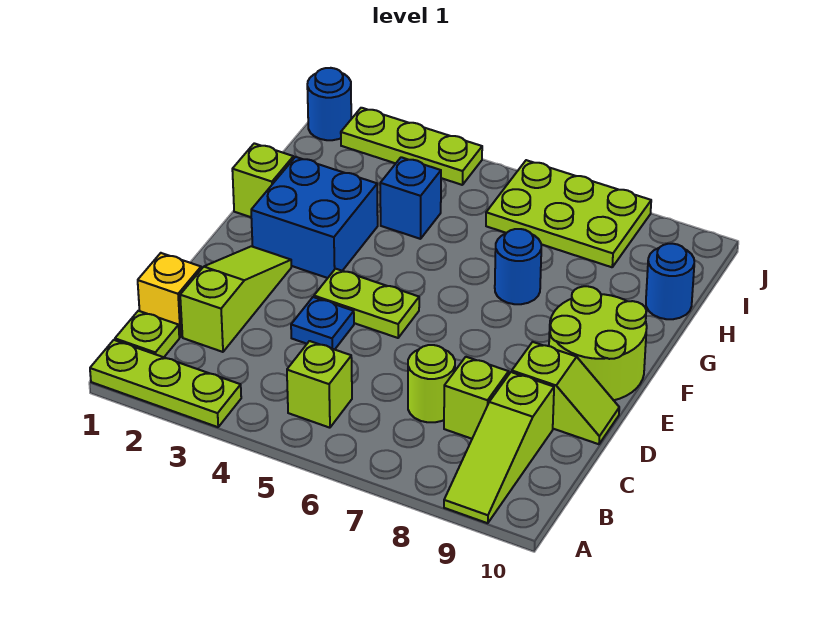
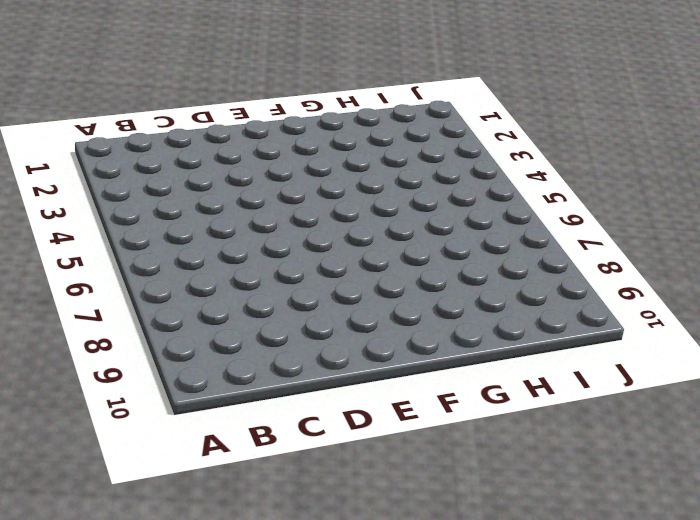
none -> lime plate A1:A3 level 1
none -> lime slope A9:C9 level 1 top C
none -> lime plate B1 level 1

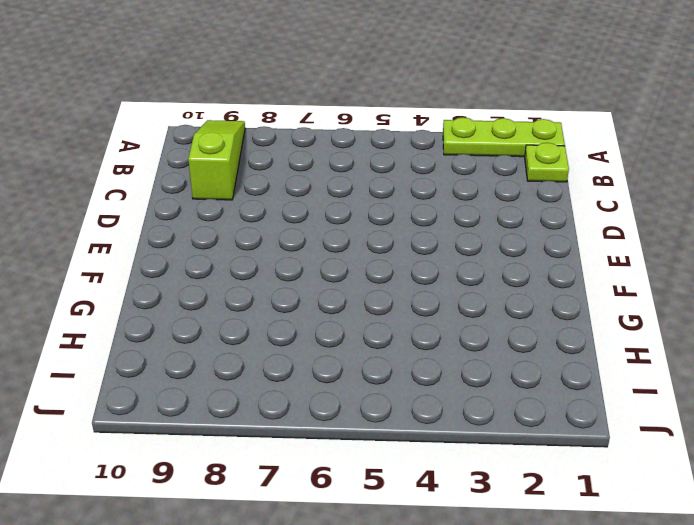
none -> lime brick B5 level 1
none -> yellow brick C1 level 1
none -> lime slope C2:E2 level 1 top C

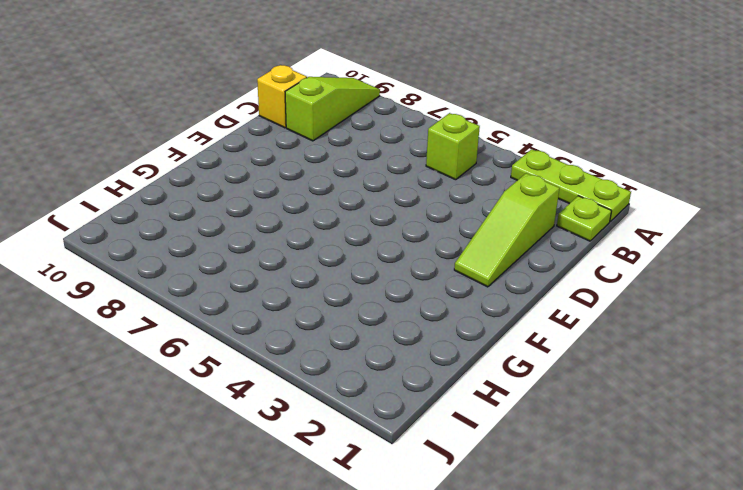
yellow brick C10 level 1 -> yellow brick C1 level 1
none -> lime round brick C7 level 1
none -> lime brick C8 level 1
none -> blue plate D4 level 1

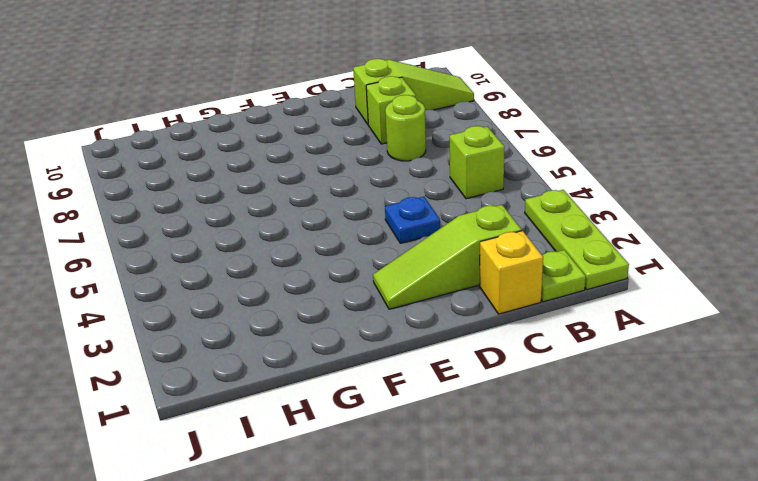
none -> lime slope D9:D10 level 1 top 9
none -> lime plate E4:E5 level 1
none -> lime round brick E9:F10 level 1

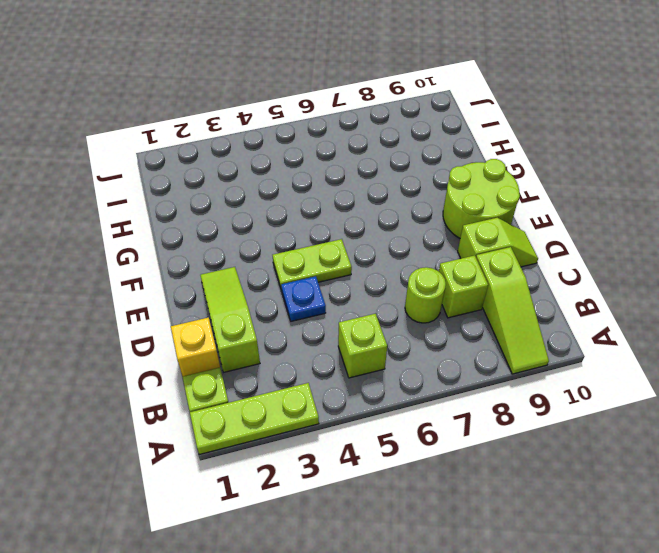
none -> blue brick F2:G3 level 1
none -> lime brick G1 level 1
none -> blue round brick G7 level 1

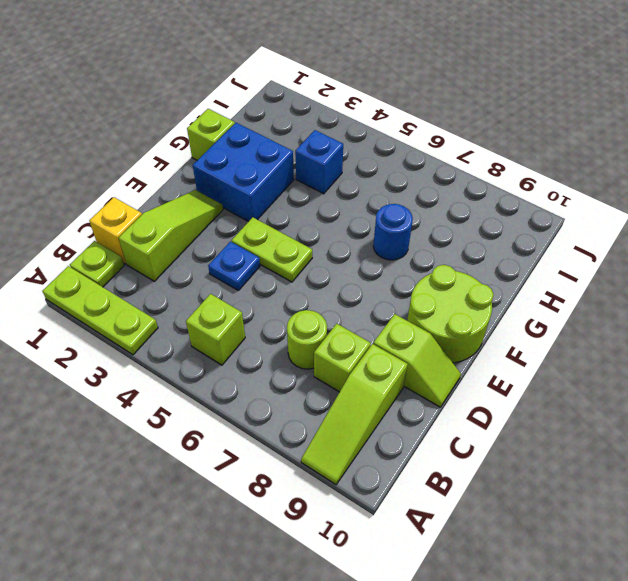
none -> blue round brick H10 level 1
none -> lime plate I6:J8 level 1
none -> blue round brick J1 level 1

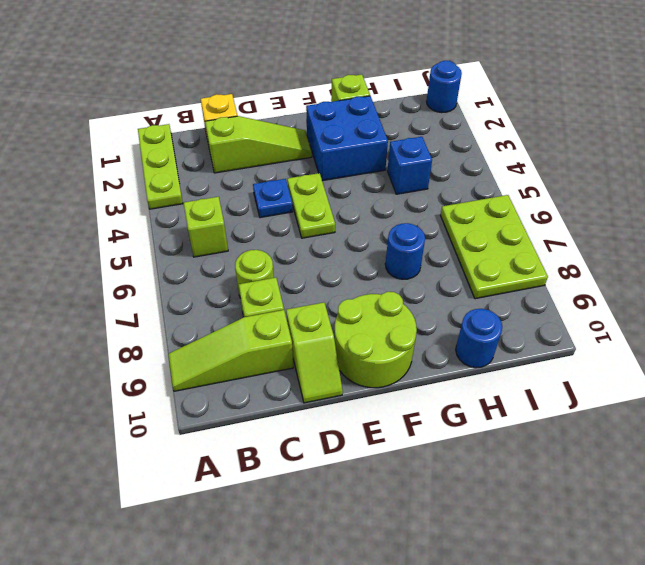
none -> lime plate B1 level 1
none -> lime plate J2:J4 level 1

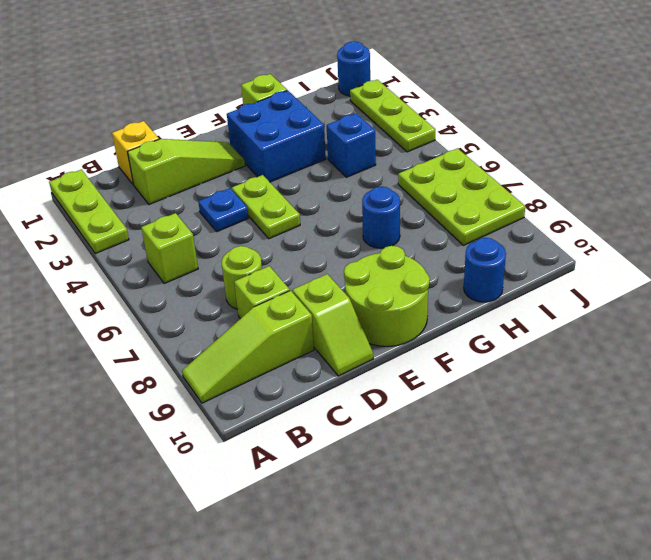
none -> lime plate B1 level 1

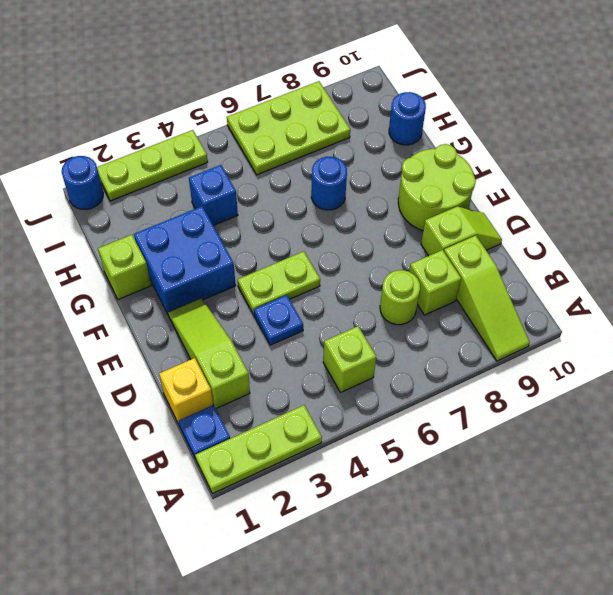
blue plate B1 level 1 -> lime plate B1 level 1

